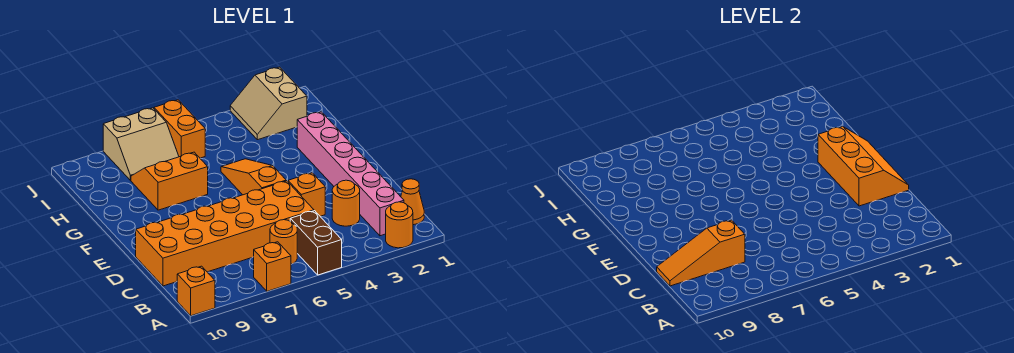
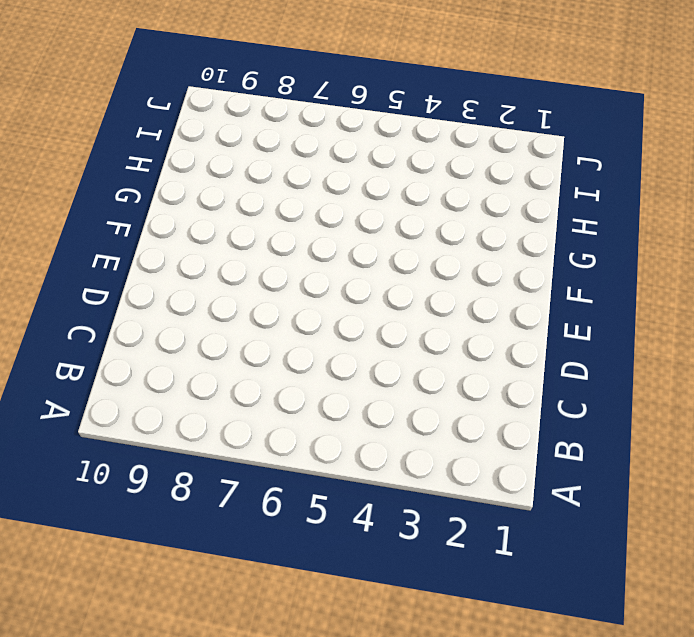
none -> orange round brick A2 level 1
none -> brown brick A5:B5 level 1
none -> orange brick A7 level 1

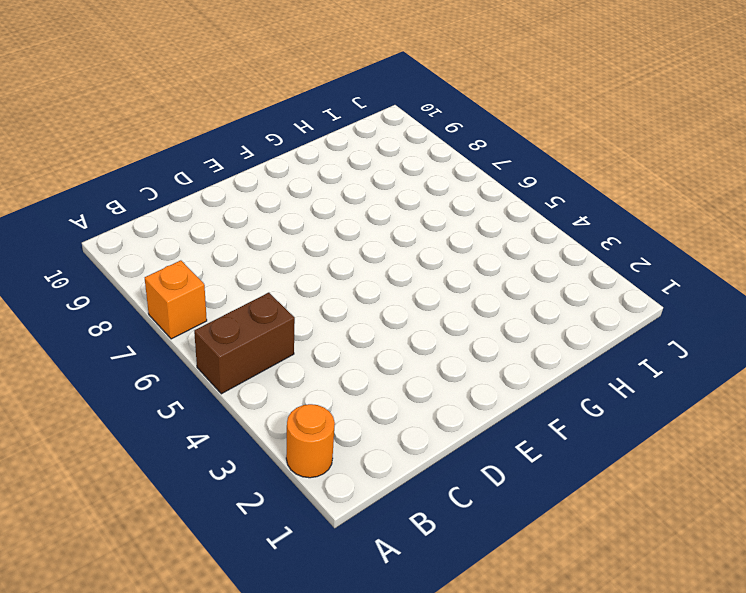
none -> orange brick A10 level 1
none -> orange cone B1 level 1
none -> pink brick B2:G2 level 1

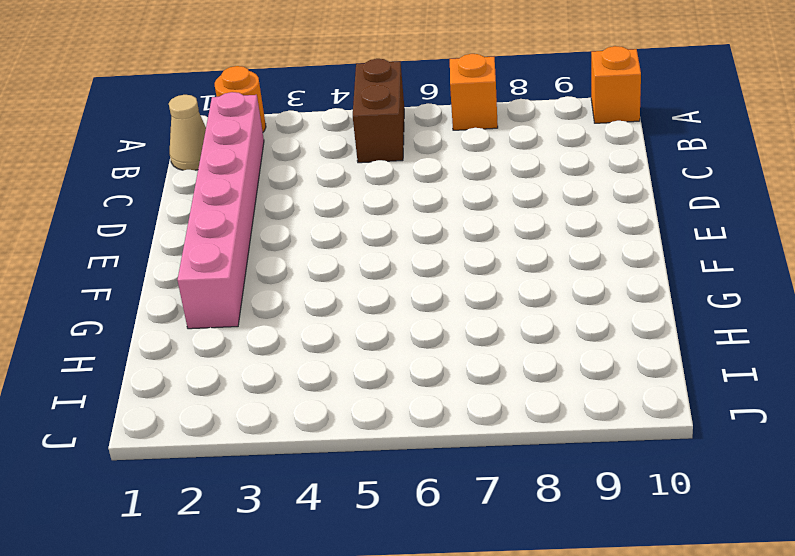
tan cone B1 level 1 -> orange cone B1 level 1
none -> orange round brick B6 level 1
none -> orange round brick C3 level 1
none -> orange brick C5:D10 level 1

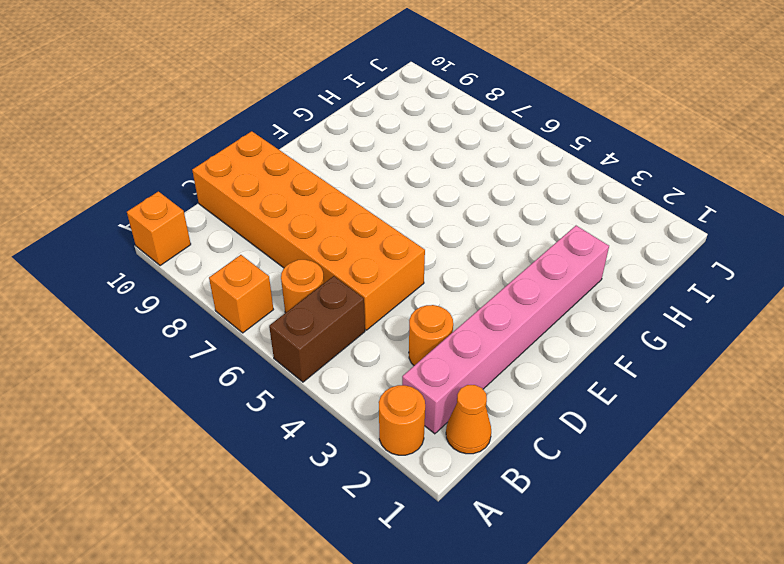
none -> orange brick D4 level 1
none -> orange slope E5:G5 level 1 top E
none -> orange slope G7:H8 level 1 top G

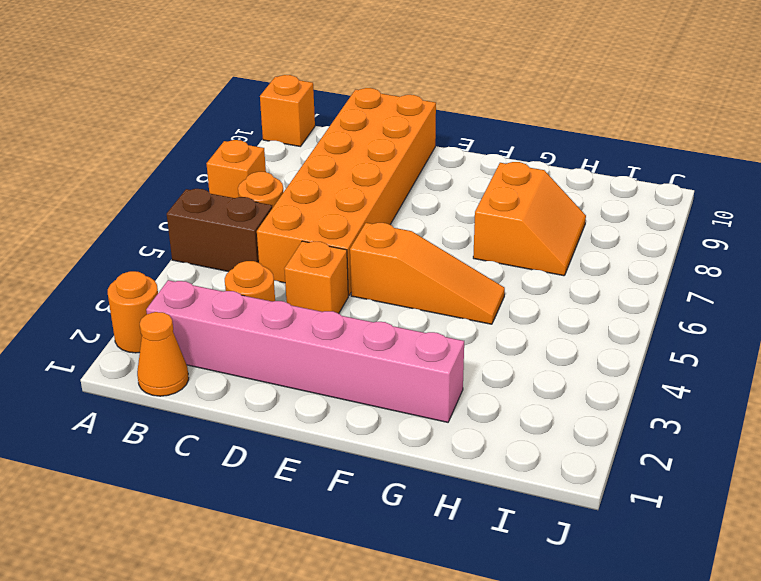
none -> tan slope I2:J3 level 1 top 2
none -> orange brick I6:J6 level 1
none -> tan slope I7:J8 level 1 top J

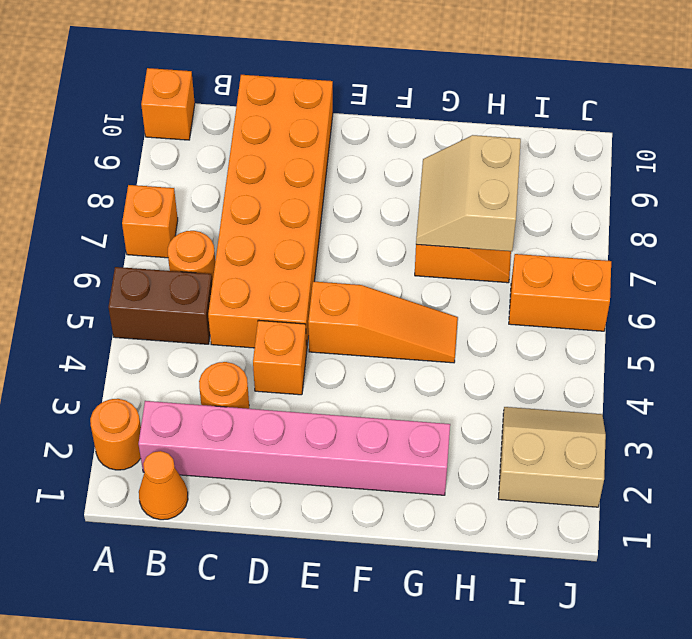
tan slope G7:H8 level 2 top H -> tan slope I7:J8 level 1 top J
none -> orange slope C8:C10 level 2 top 8
none -> orange slope D1:F2 level 2 top 2

